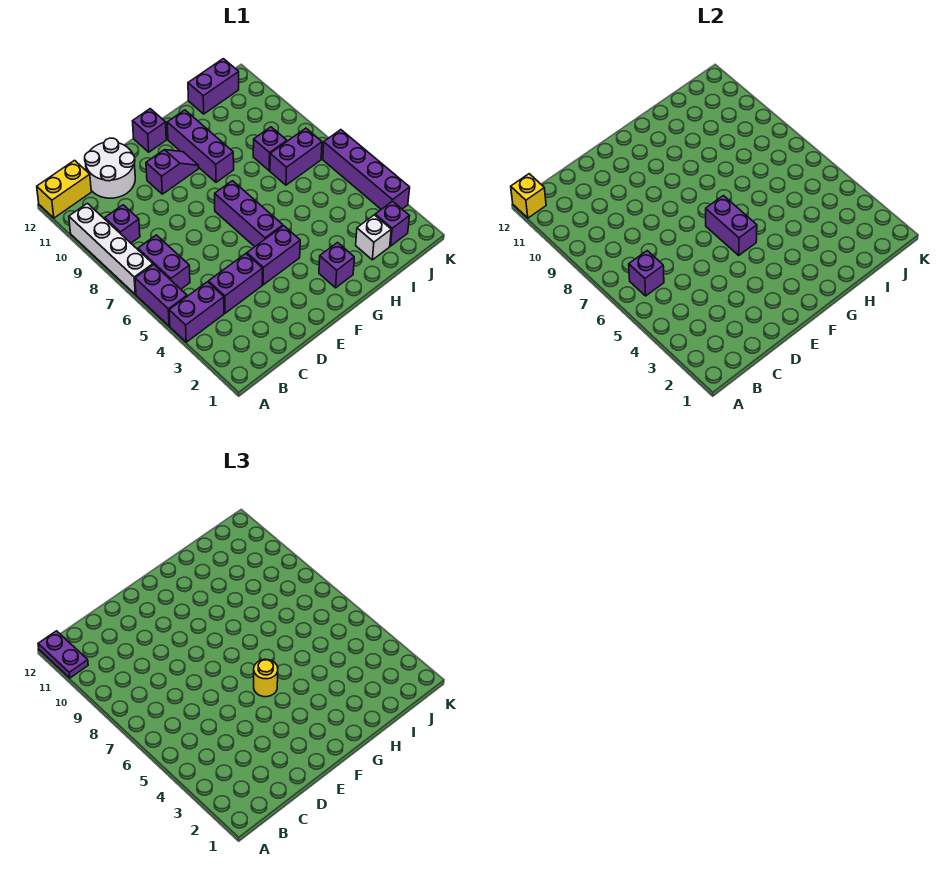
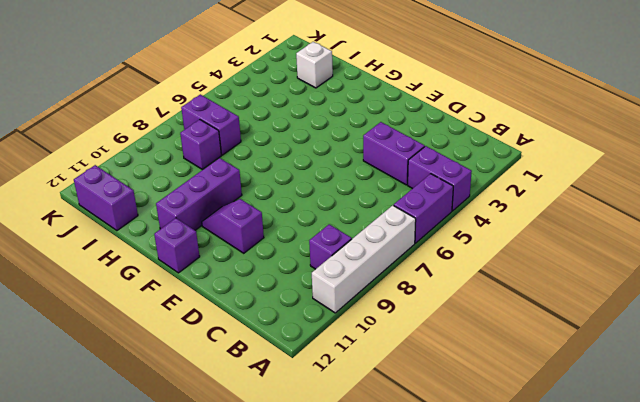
none -> yellow brick A12:B12 level 1
none -> purple brick B6:B7 level 1
none -> white round brick C11:D12 level 1

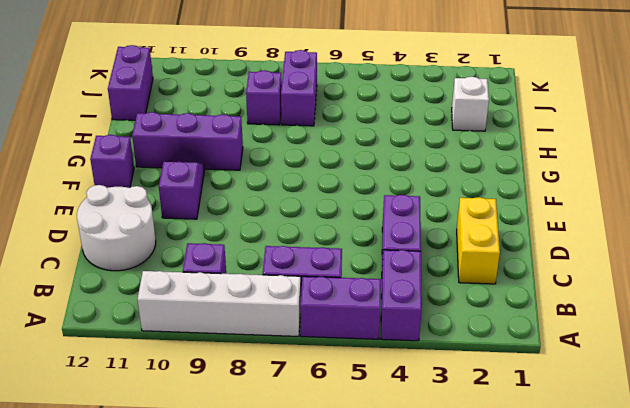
yellow brick C2:D2 level 1 -> yellow brick A12:B12 level 1
none -> purple brick E4:F4 level 1
none -> purple brick F5:F7 level 1
none -> purple brick G2 level 1

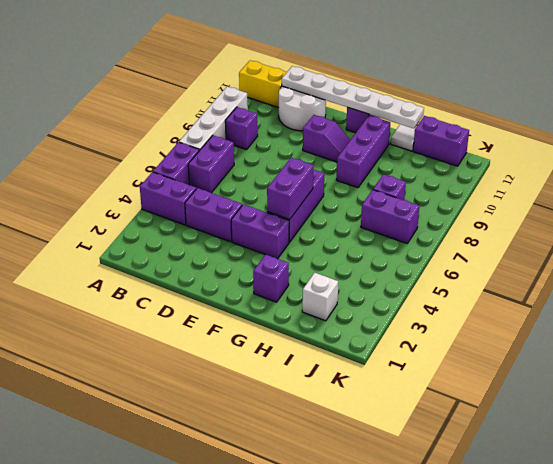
white plate C12:H12 level 2 -> none
white tile H12 level 1 -> none
none -> purple brick J2 level 1
none -> purple brick K3:K6 level 1
none -> yellow brick A12 level 2

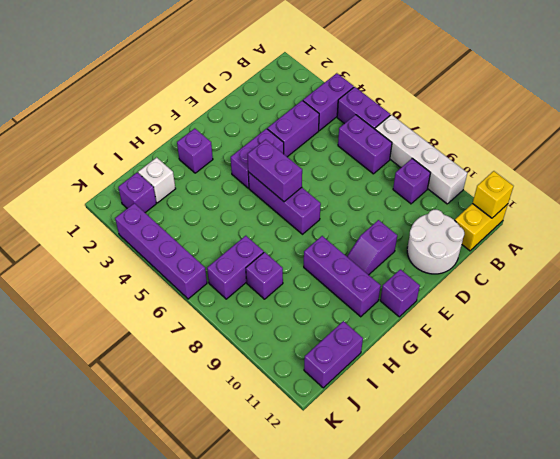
none -> purple brick B6 level 2
none -> purple plate A11:A12 level 3
none -> yellow round brick F5 level 3

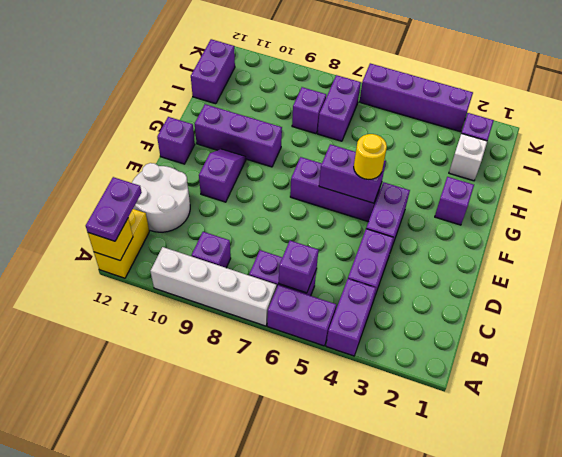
purple plate A12:B12 level 3 -> purple plate A11:A12 level 3

